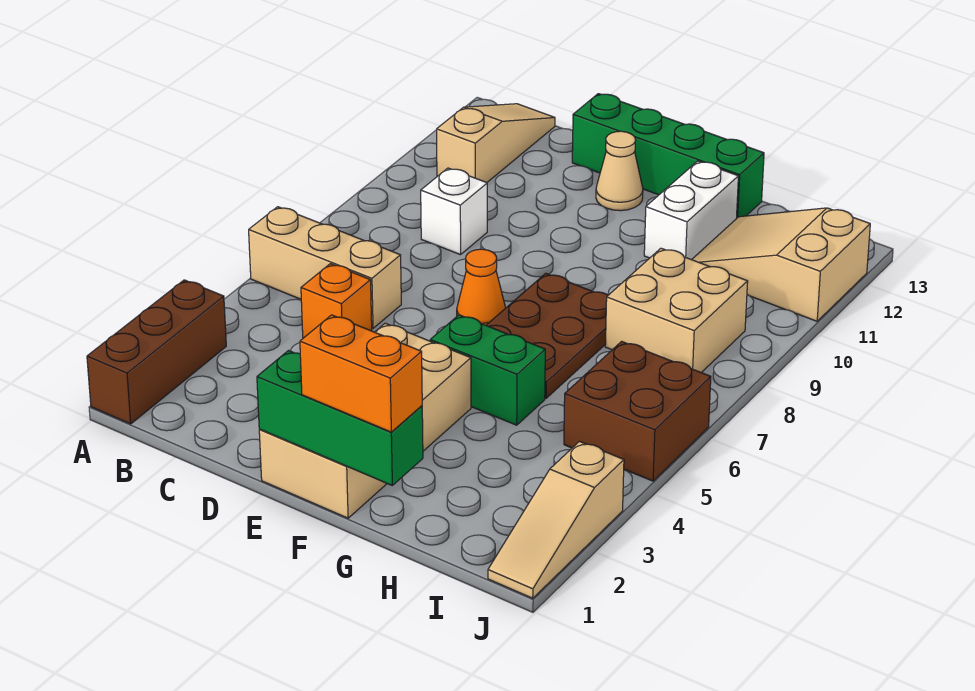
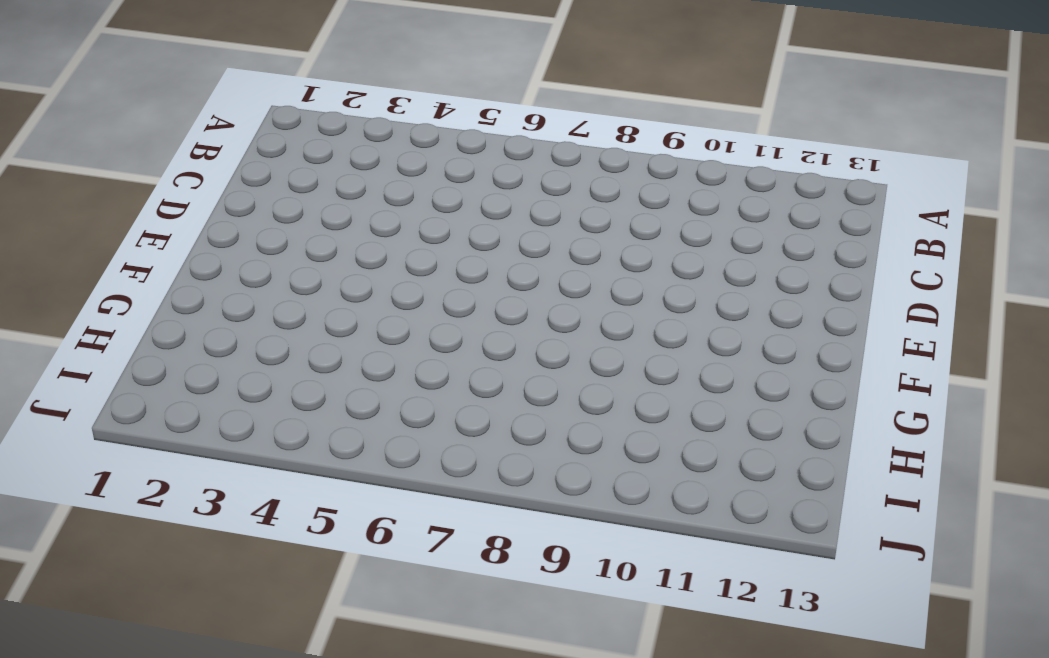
none -> brown brick A1:A3 level 1
none -> tan brick A6:C6 level 1
none -> tan slope B11:B13 level 1 top 11

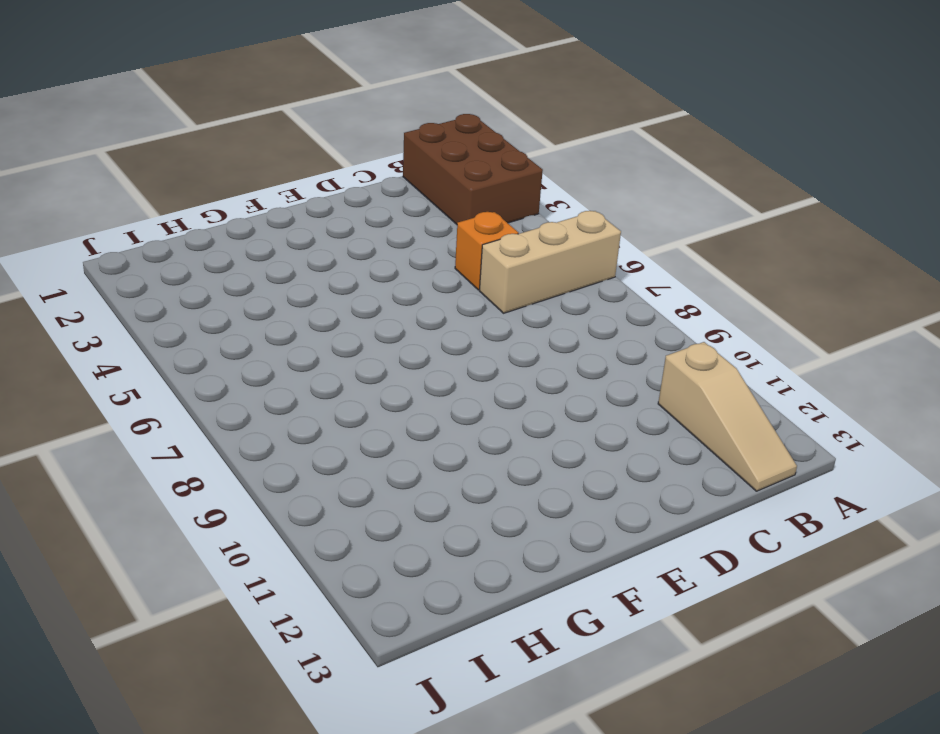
brown brick A1:B3 level 1 -> brown brick A1:A3 level 1
none -> white brick C9 level 1
none -> green brick D13:G13 level 1
none -> tan brick E1:F4 level 1

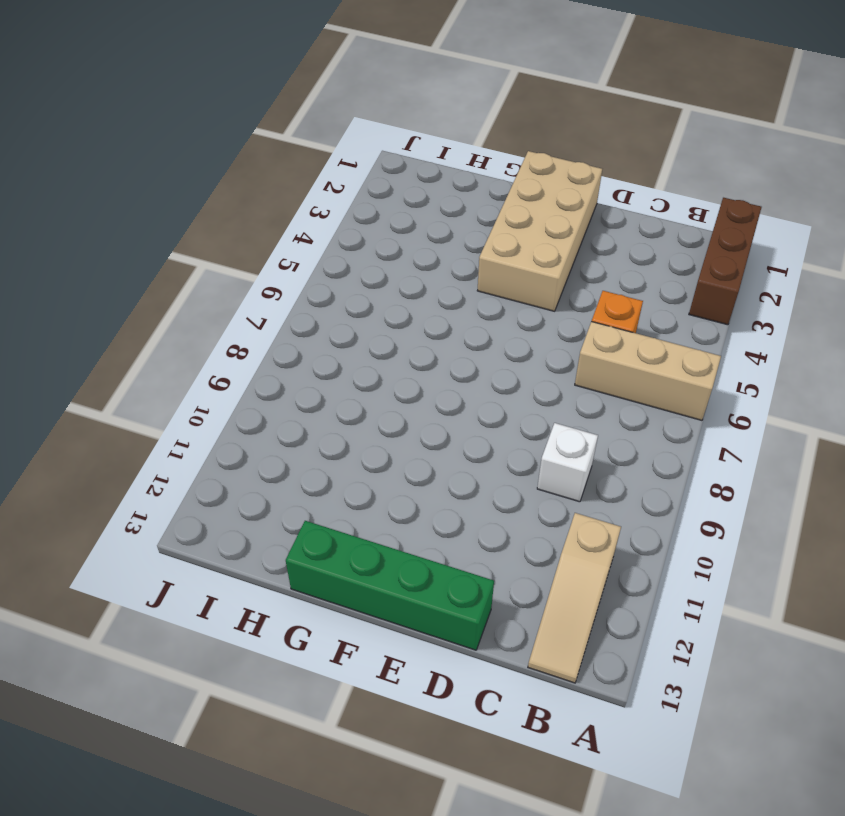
none -> orange cone E7 level 1
none -> tan cone E12 level 1
none -> green brick F5:G5 level 1

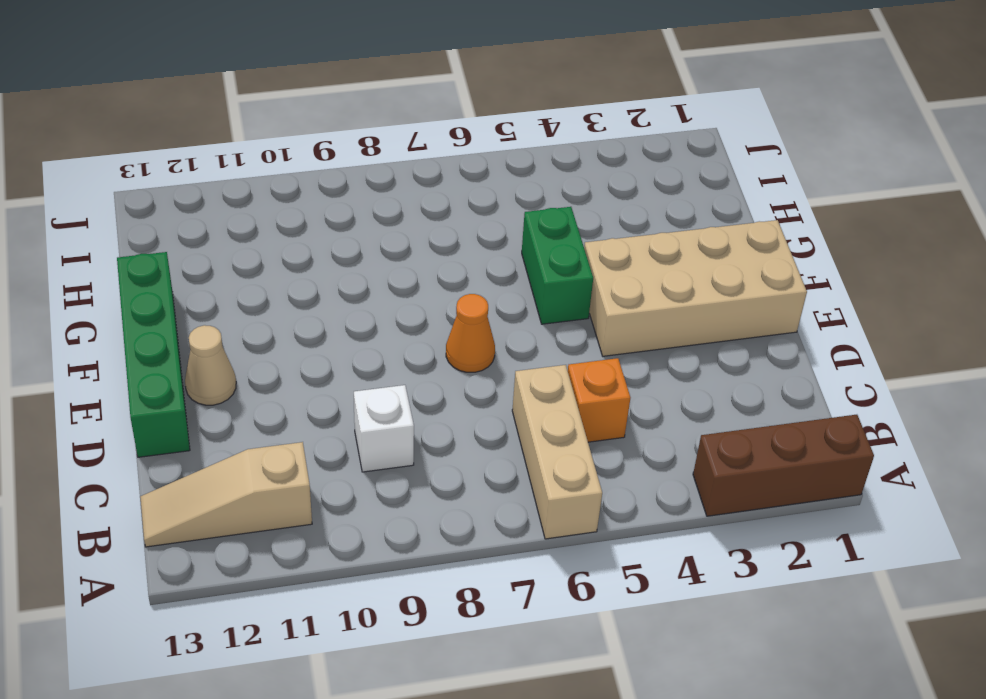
none -> brown plate F6:G8 level 1
none -> white brick G11:G12 level 1
none -> tan brick H8:I9 level 1

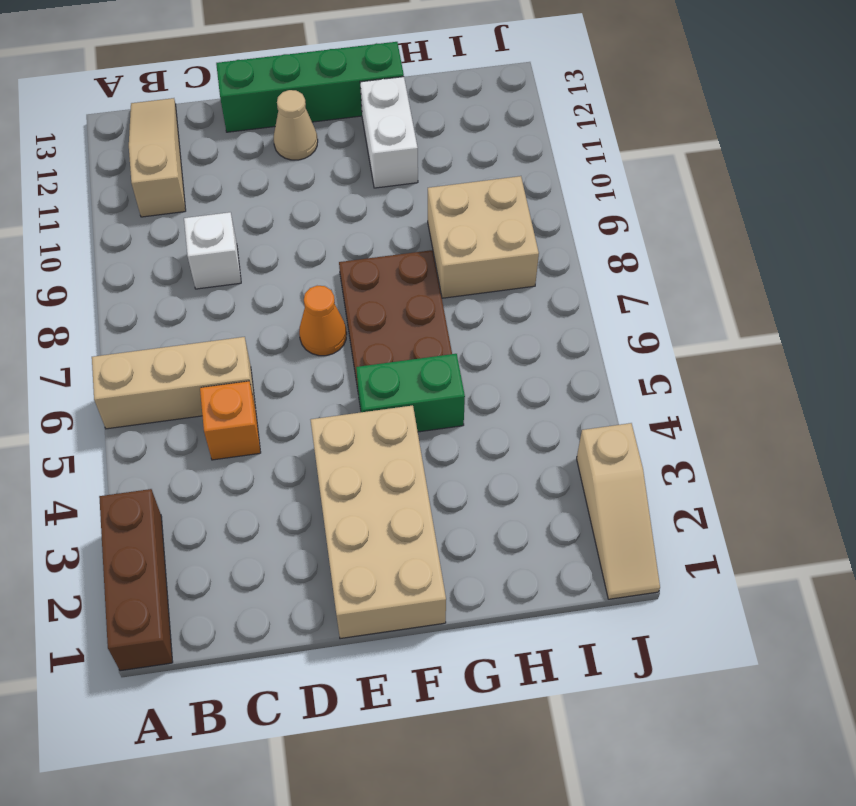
none -> tan slope H11:J12 level 1 top J
none -> brown brick I5:J6 level 1
none -> green brick E1:G1 level 2

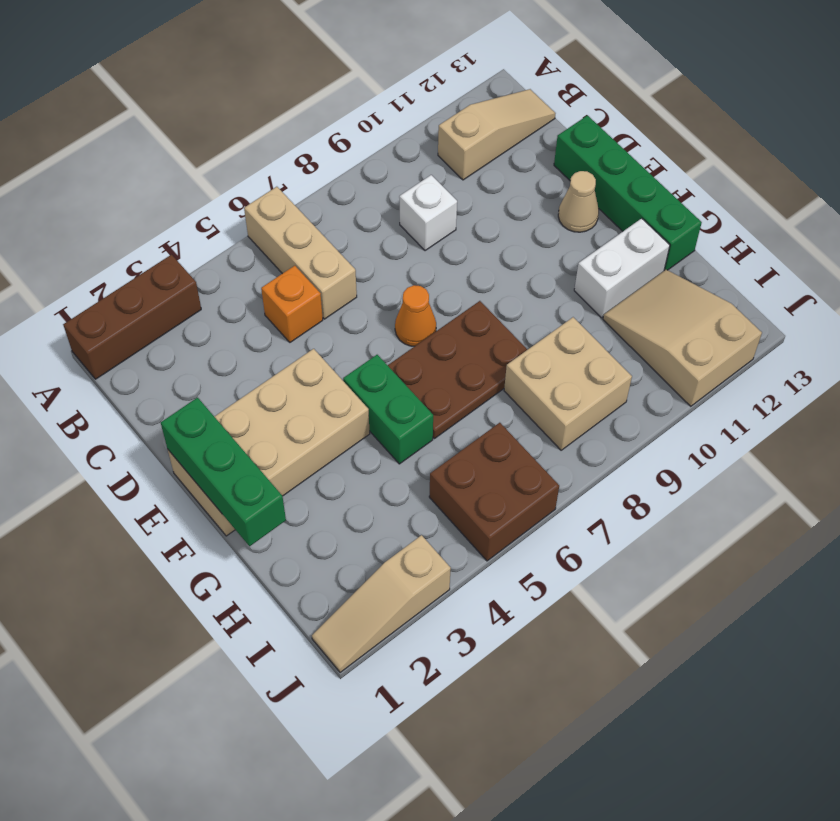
none -> orange brick F1:G1 level 3

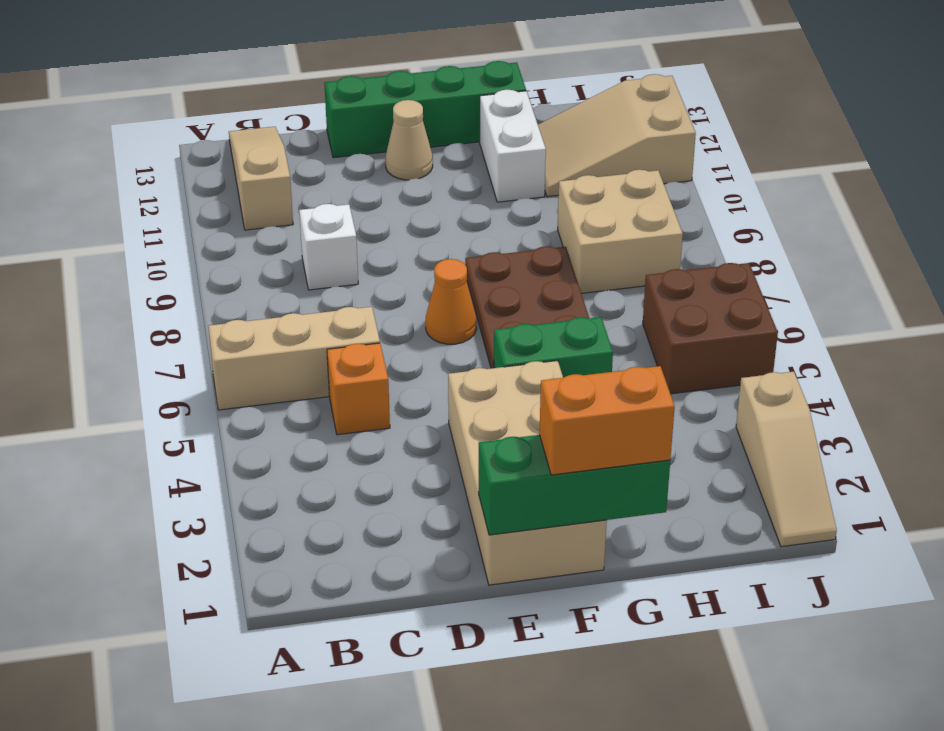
none -> brown brick A1:A3 level 1

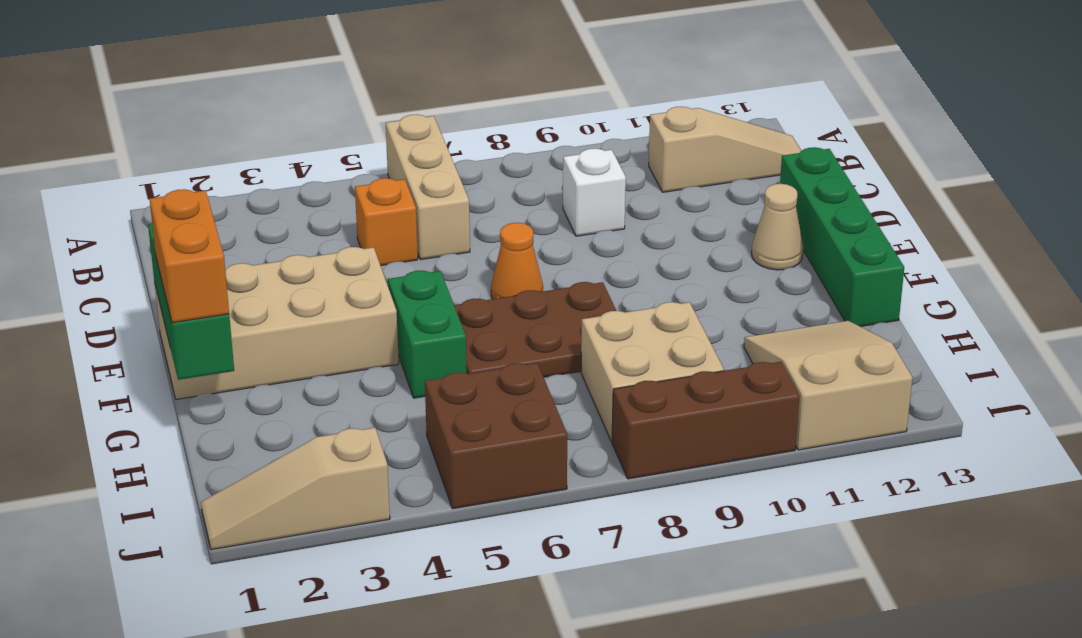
brown brick J8:J10 level 1 -> brown brick A1:A3 level 1
none -> white brick G11:G12 level 1

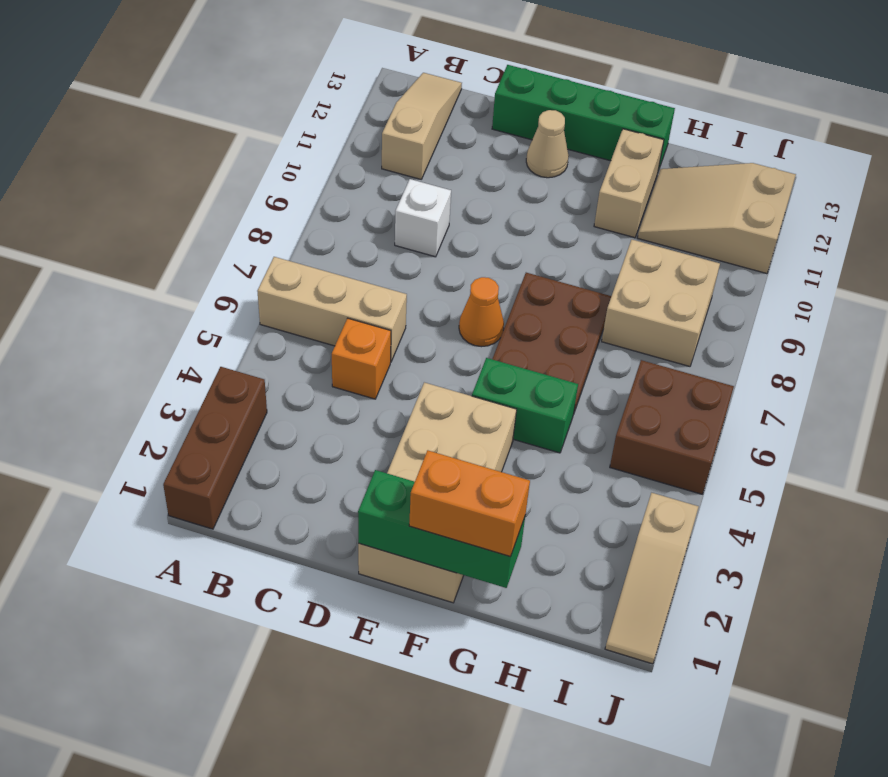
tan brick G11:G12 level 1 -> white brick G11:G12 level 1

